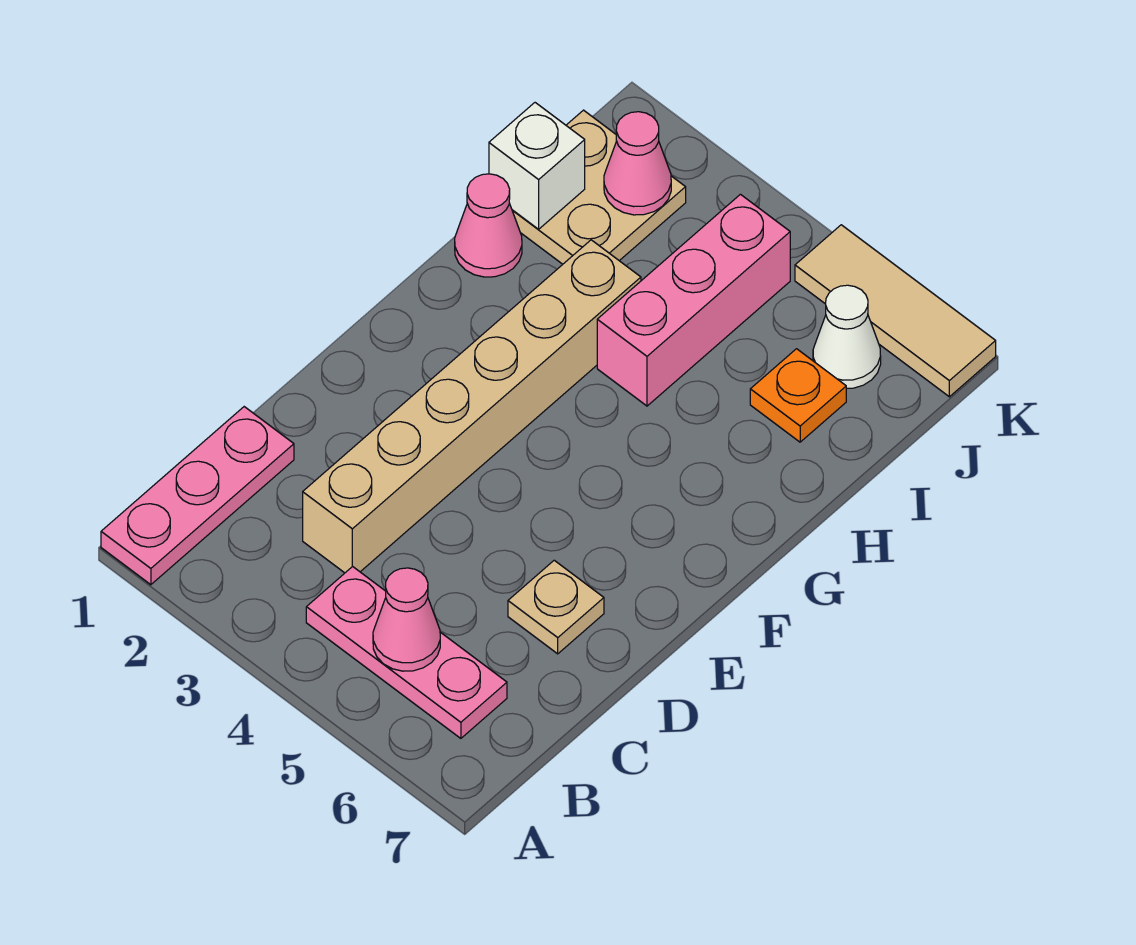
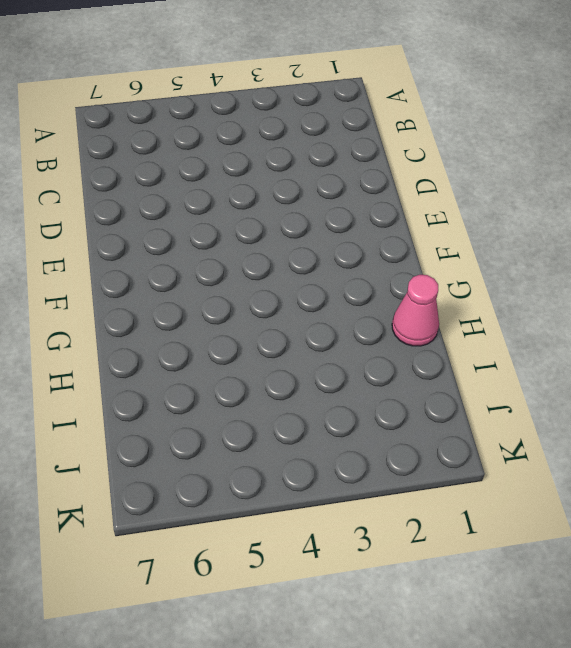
none -> pink plate A1:C1 level 1
none -> pink plate B4:B6 level 1
none -> tan brick C3:H3 level 1

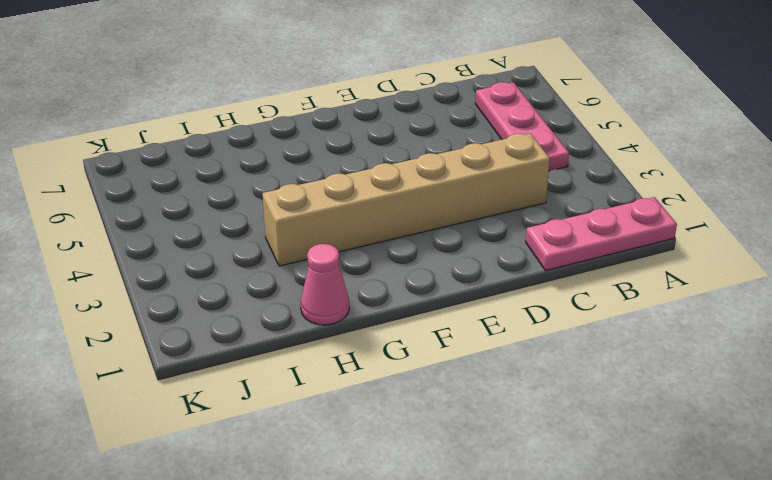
none -> tan plate D6 level 1
none -> pink brick H4:J4 level 1
none -> tan plate I1:J2 level 1

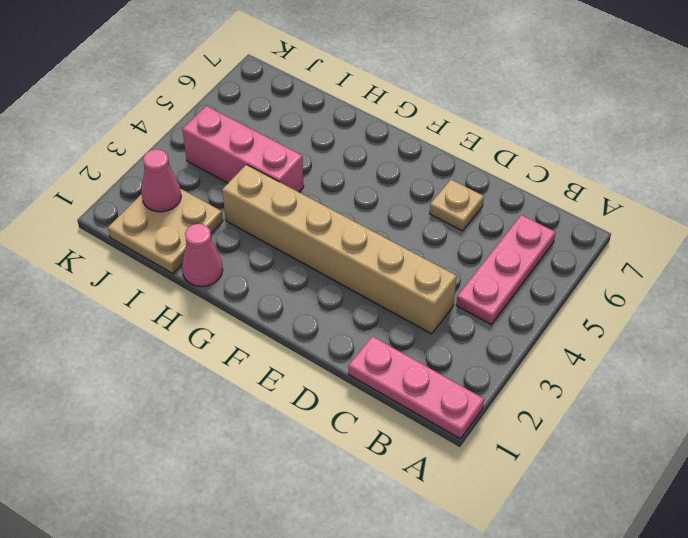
none -> orange plate I6 level 1
none -> white cone J6 level 1
none -> tan tile K5:K7 level 1

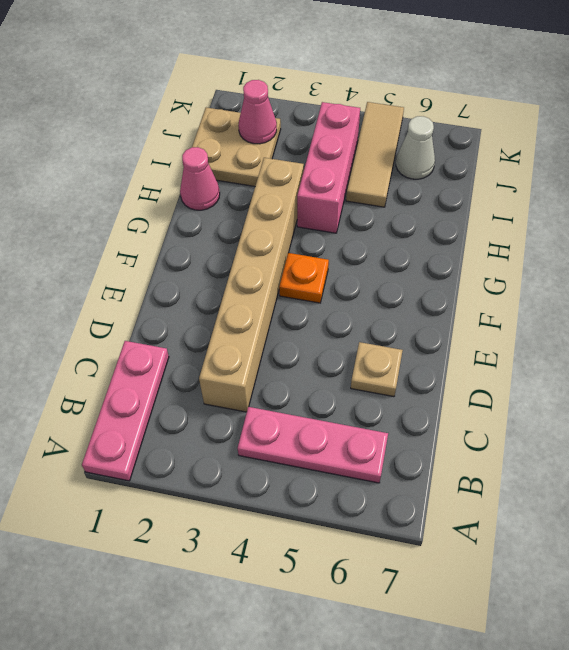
orange plate F4 level 1 -> orange plate I6 level 1
tan tile I5:K5 level 1 -> tan tile K5:K7 level 1
none -> pink cone B5 level 2
none -> white brick I1 level 2

